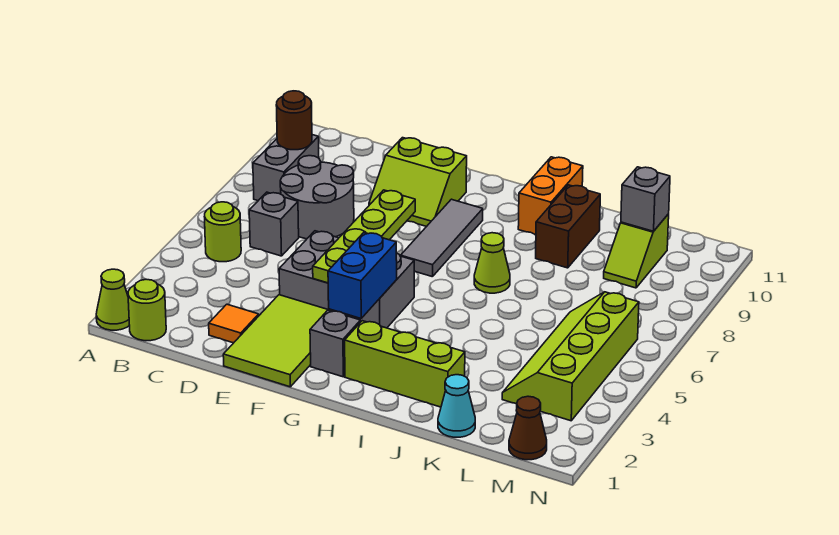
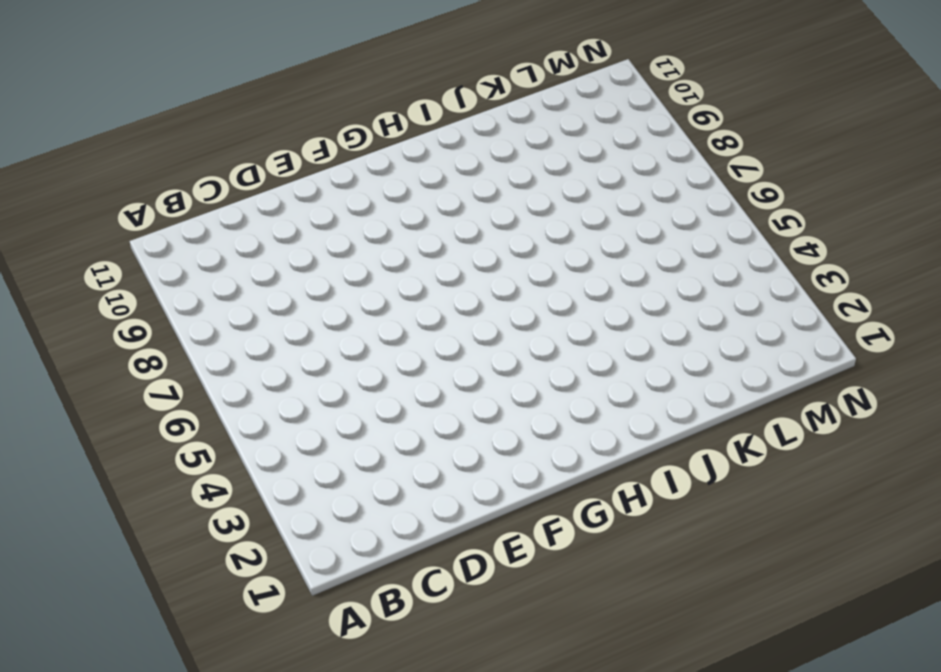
none -> lime cone A1 level 1
none -> lime round brick B1 level 1
none -> lime round brick B5 level 1

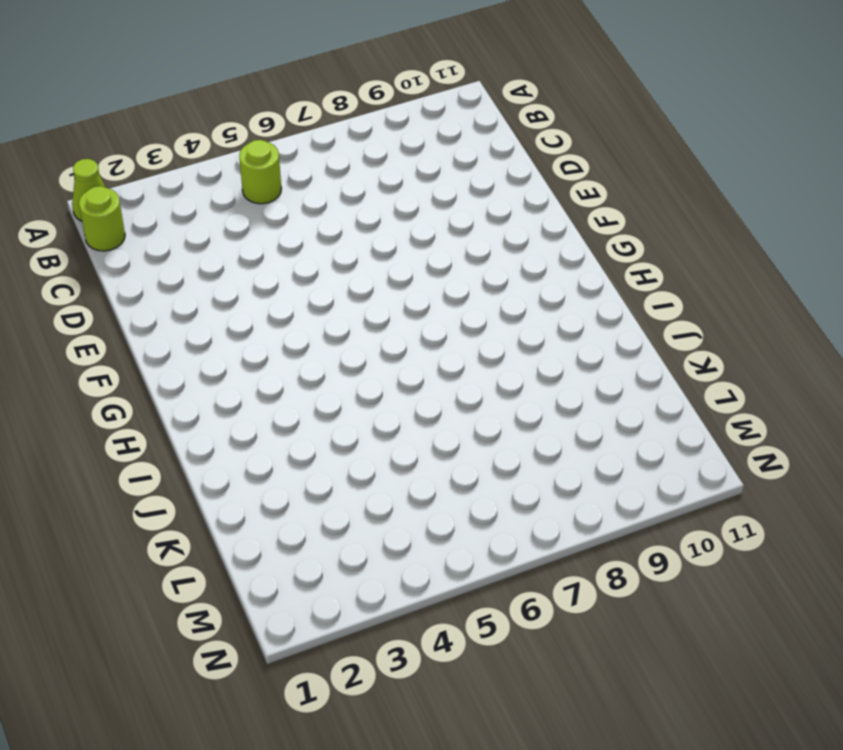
none -> grey brick B8:B9 level 1
none -> grey brick C6 level 1
none -> grey round brick C7:D8 level 1

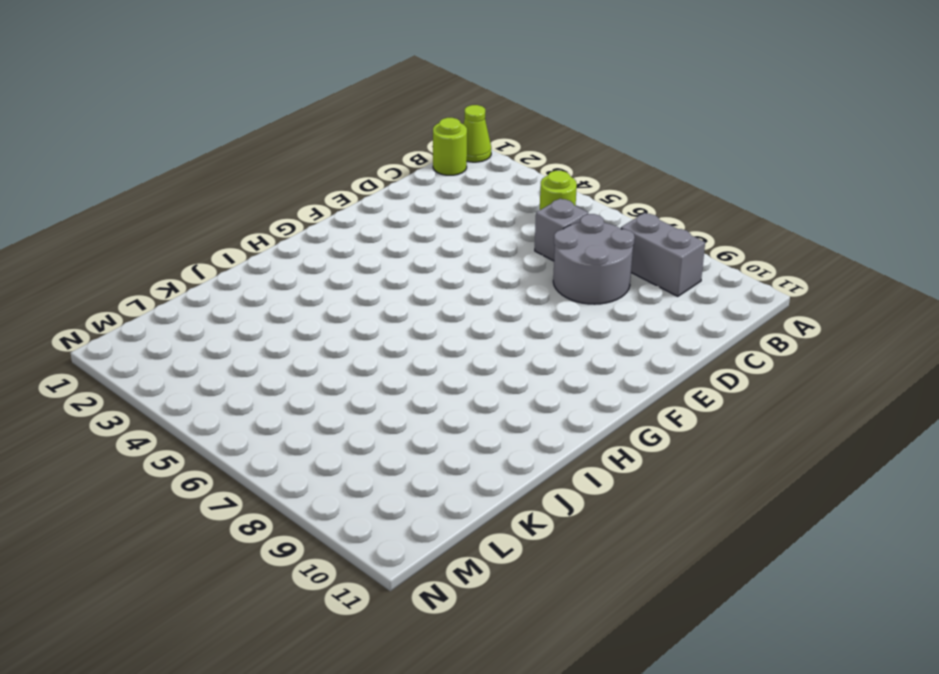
none -> orange tile D2 level 1
none -> lime tile E1:F3 level 1
none -> grey brick E4:G5 level 1

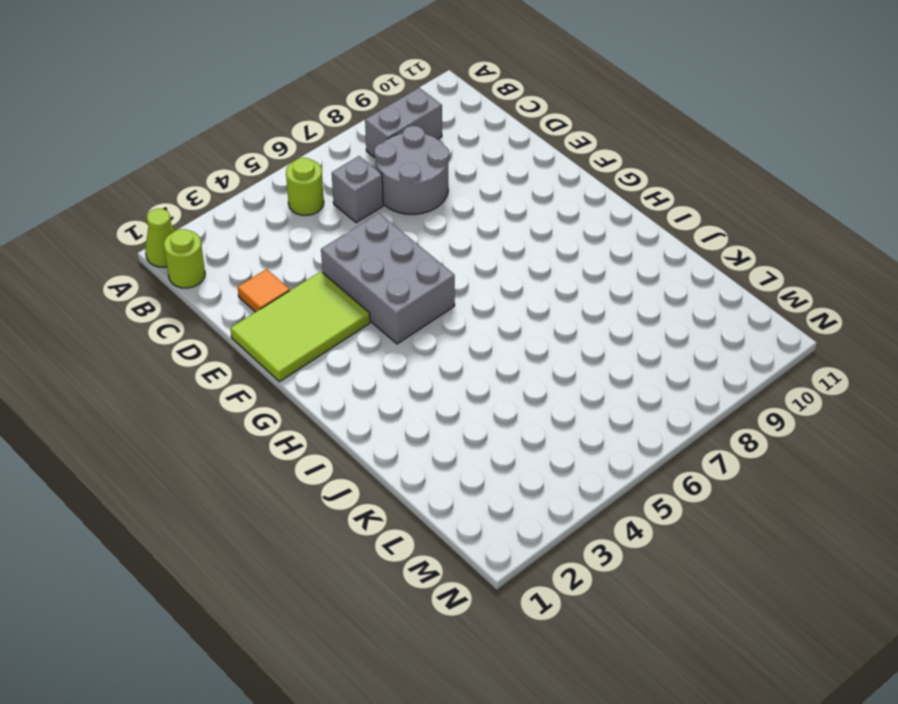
none -> lime slope E9:F10 level 1 top 10
none -> grey brick G2 level 1
none -> grey tile G7:G9 level 1

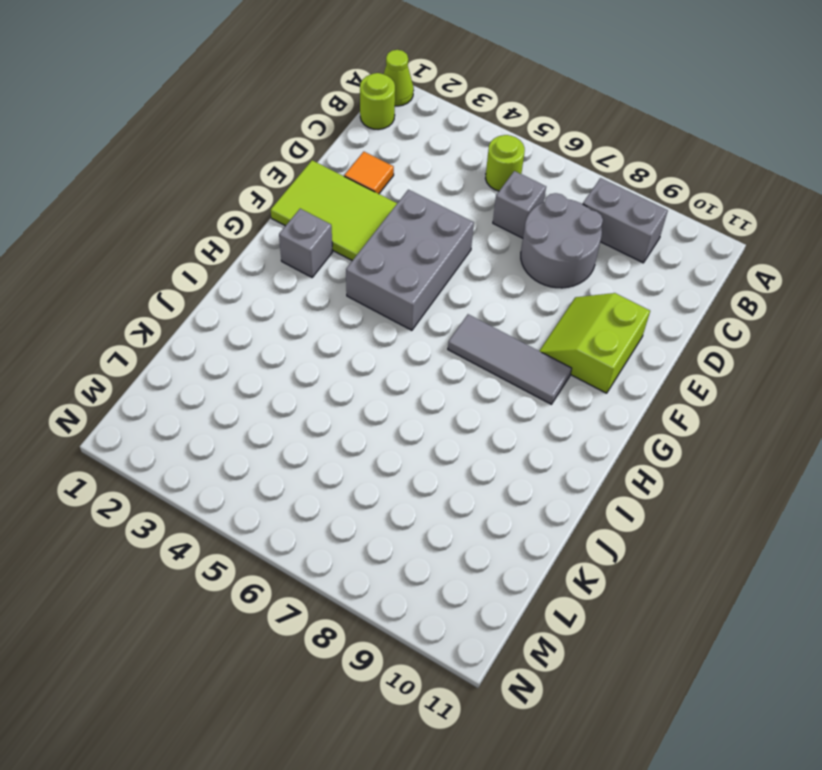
none -> lime brick H2:J2 level 1
none -> lime cone I7 level 1
none -> orange brick I10:I11 level 1

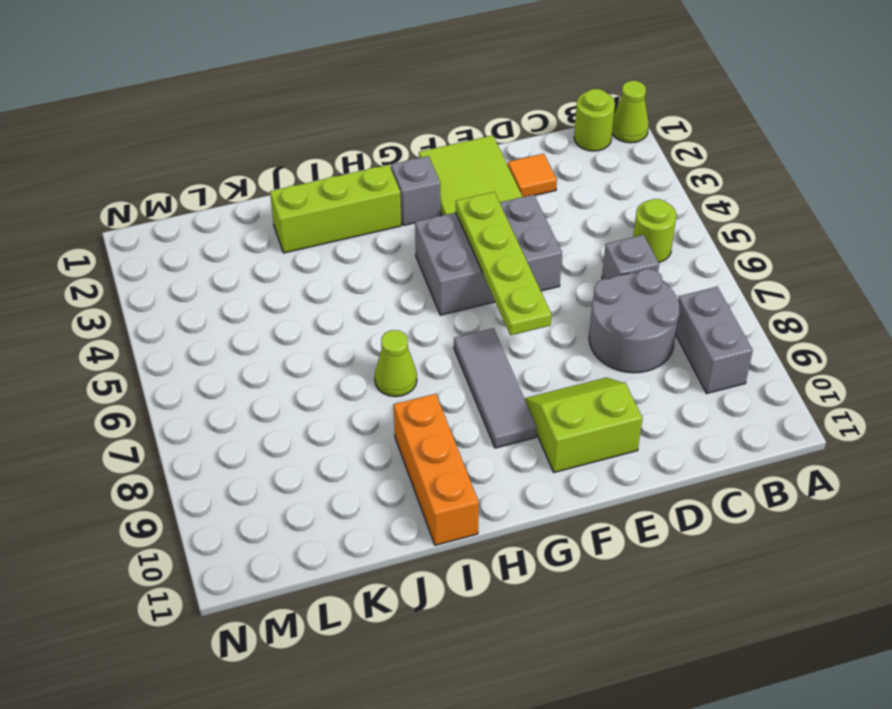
orange brick I9:I11 level 1 -> orange brick I10:I11 level 1
none -> brown brick J9:J10 level 1
none -> cyan cone K1 level 1
none -> lime slope L3:M6 level 1 top M

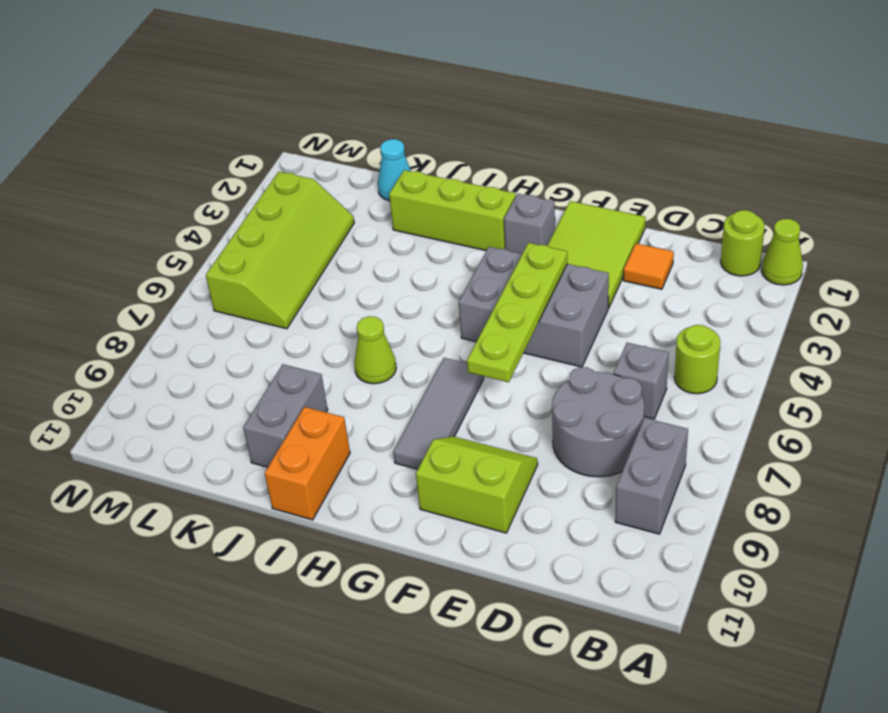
grey brick J9:J10 level 1 -> brown brick J9:J10 level 1
none -> lime slope L9:L10 level 1 top 10
none -> brown cone M1 level 1
none -> brown round brick B9 level 2

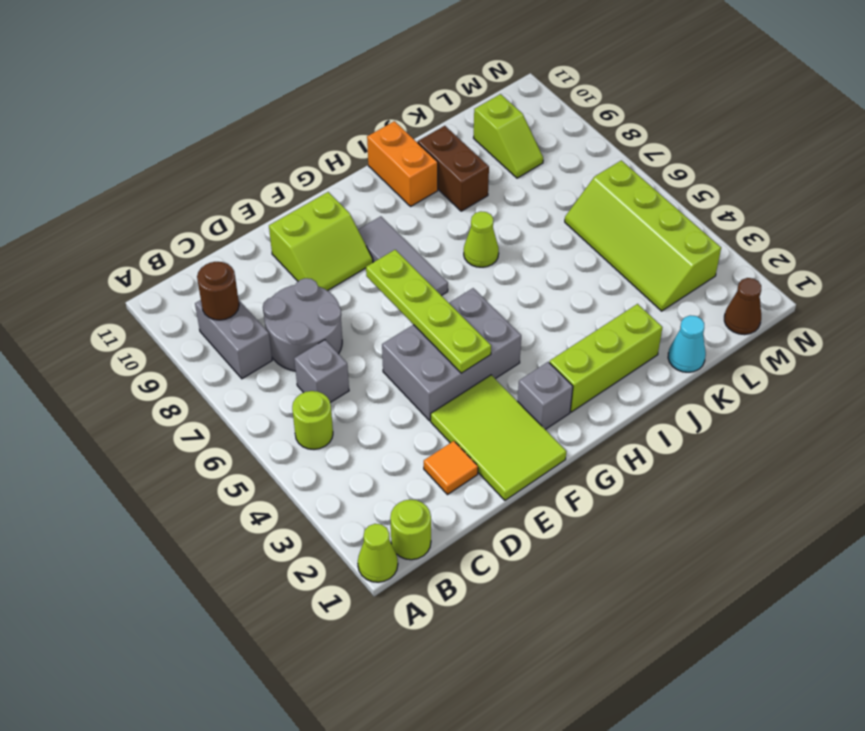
none -> blue brick G3:G4 level 2
none -> grey brick L10 level 2

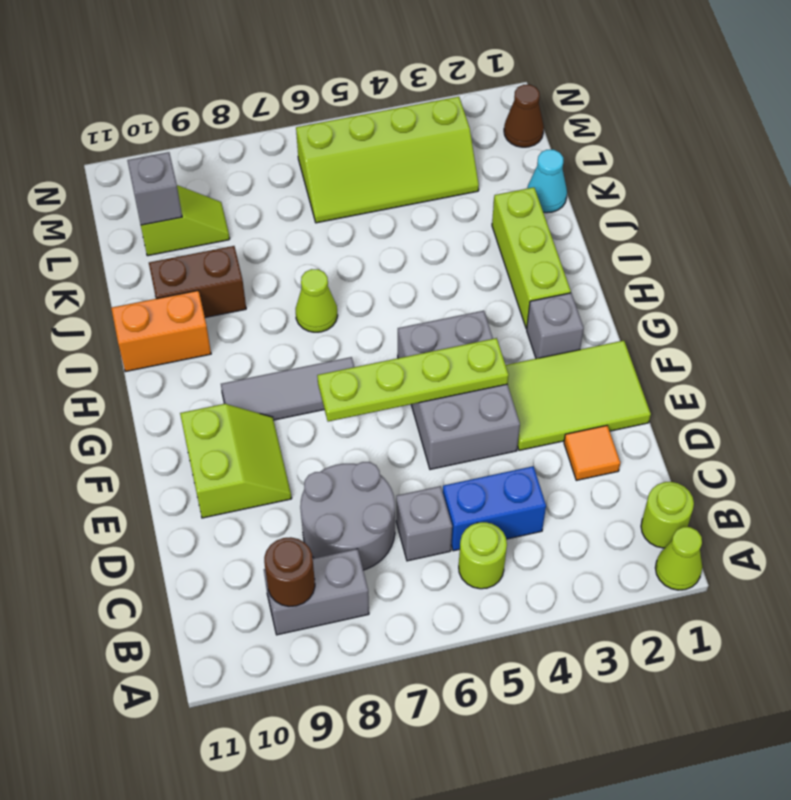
blue brick C4:C5 level 1 -> blue brick G3:G4 level 2

